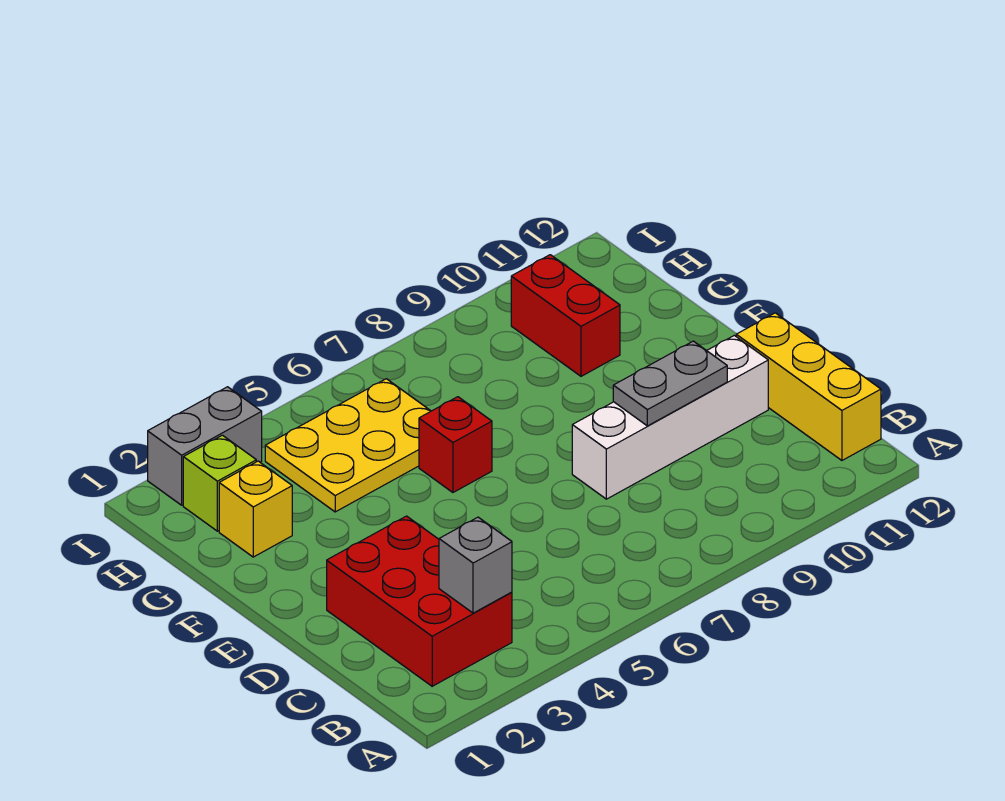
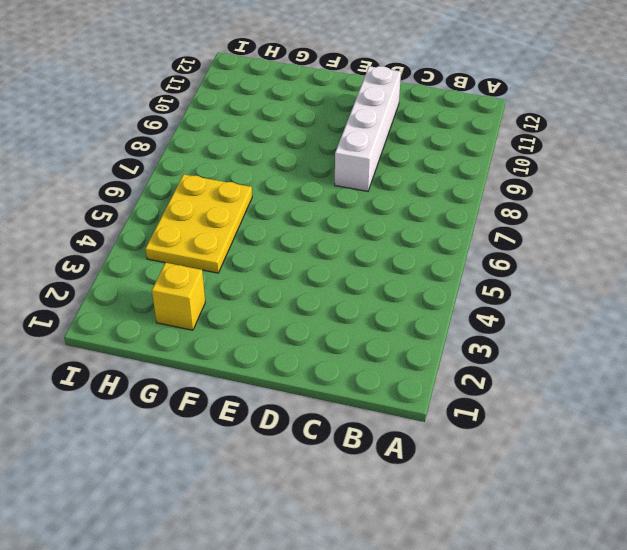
none -> red brick B2:D3 level 1
none -> yellow brick B12:D12 level 1

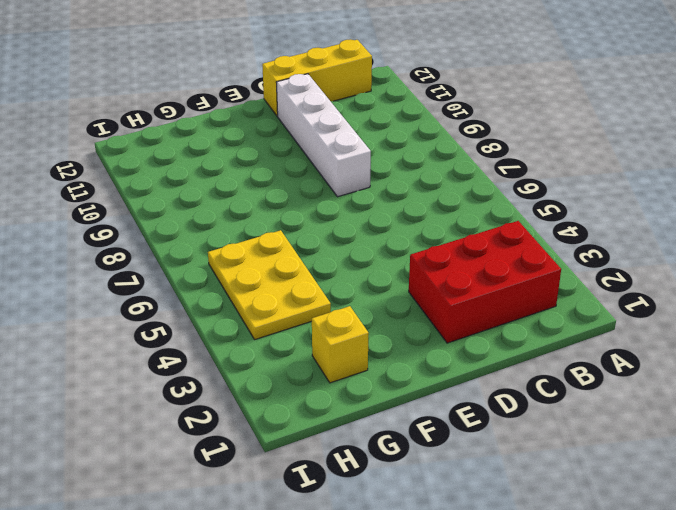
none -> red brick F6 level 1
none -> red brick G10:H10 level 1

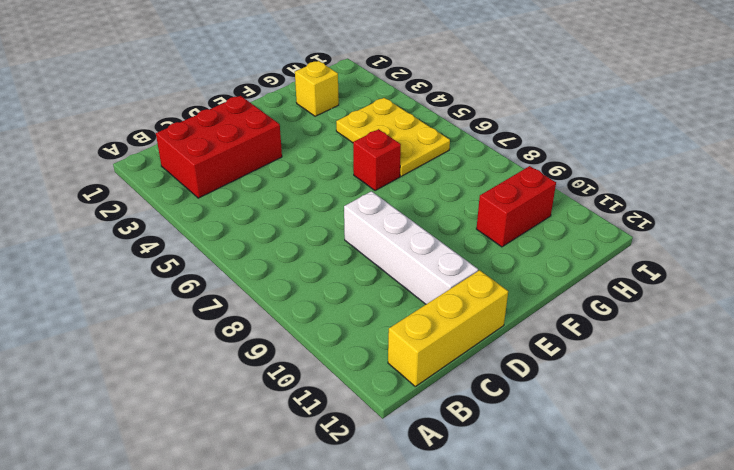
none -> lime brick H2 level 1
none -> grey brick I2:I3 level 1

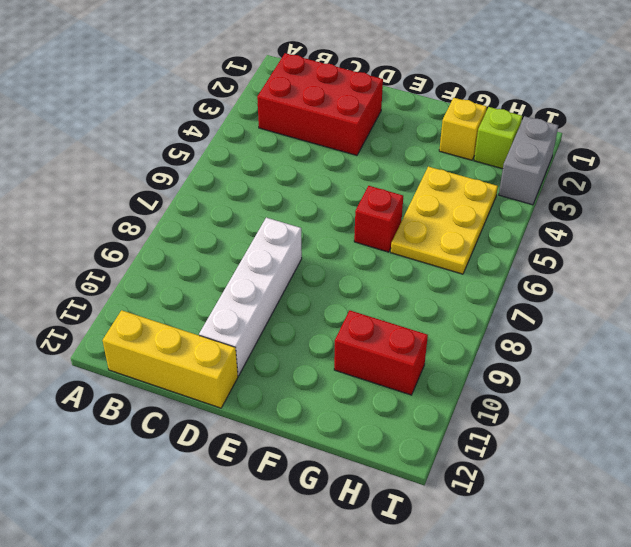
none -> grey brick B3 level 2
none -> grey plate D9:D10 level 2

